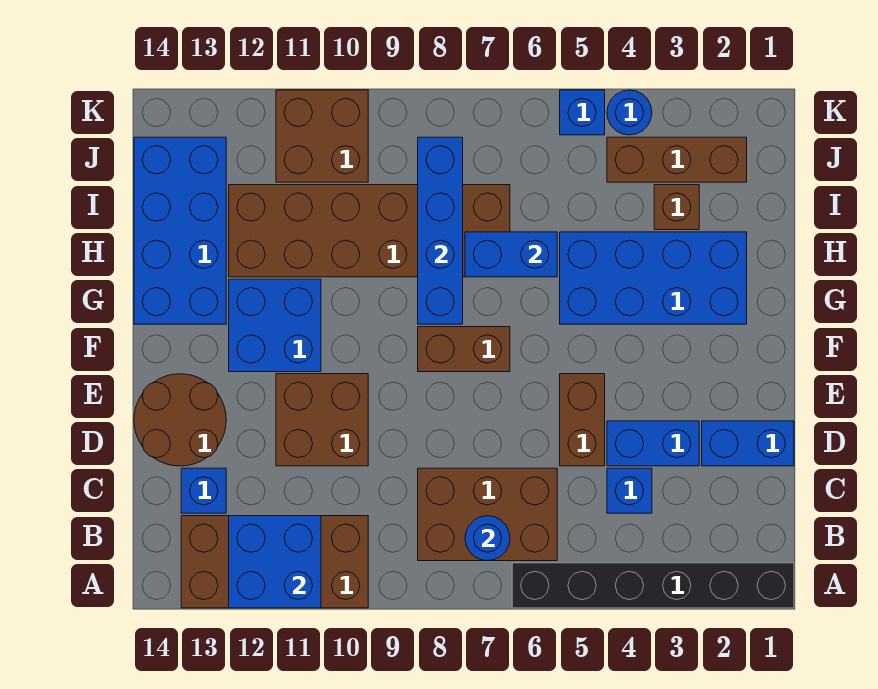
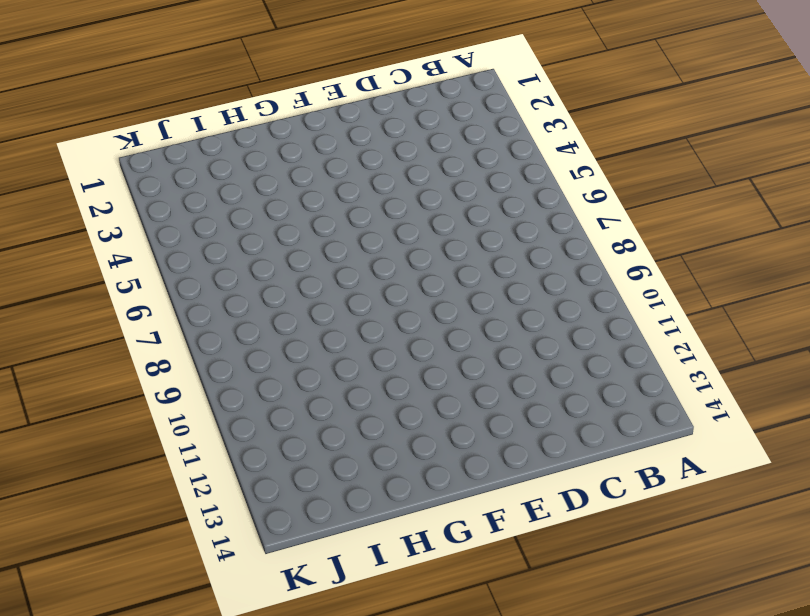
none -> black brick A1:A6 level 1
none -> brown brick A10:B13 level 1
none -> brown brick B6:C8 level 1

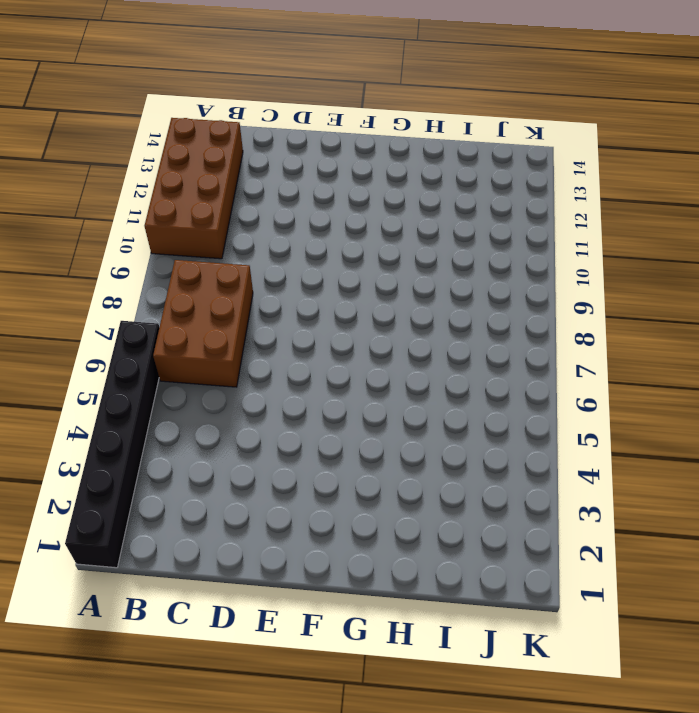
none -> blue brick C4 level 1
none -> blue brick C13 level 1
none -> blue brick D1:D2 level 1

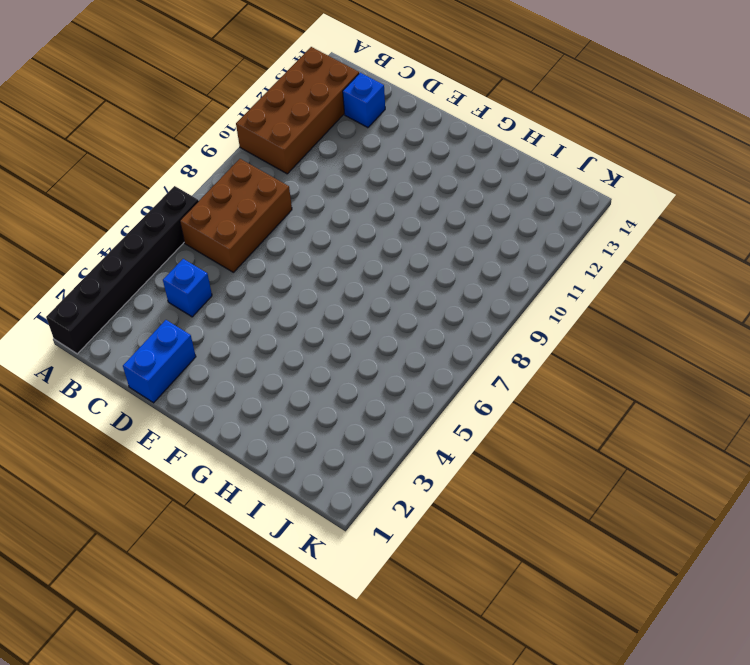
none -> blue brick D3:D4 level 1
none -> brown brick D5:E5 level 1
none -> brown brick D10:E11 level 1

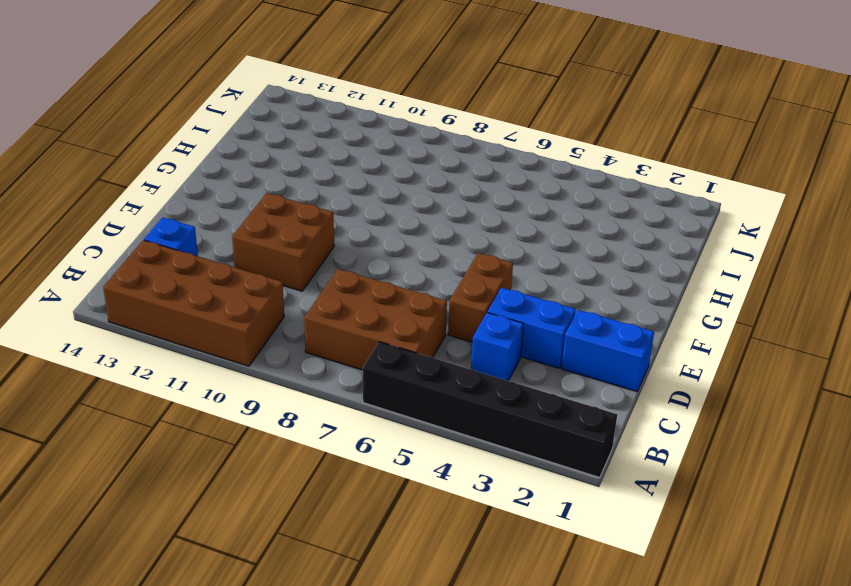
none -> brown round brick D13:E14 level 1
none -> brown brick F7:F8 level 1
none -> blue brick F11:G12 level 1

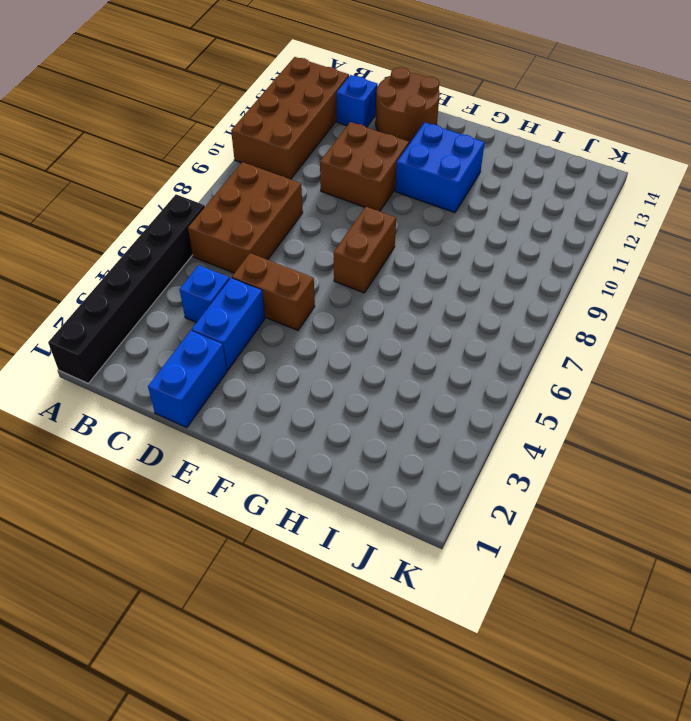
none -> blue brick G2:H5 level 1
none -> blue brick G13:J14 level 1
none -> brown brick H7:I12 level 1

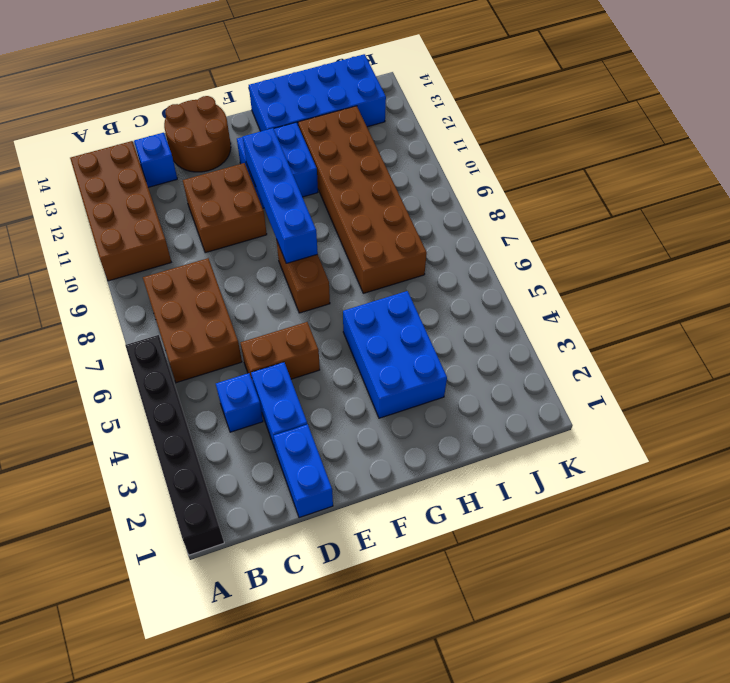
blue brick F8:F11 level 2 -> blue brick G8:J8 level 2
blue brick G3:H5 level 1 -> blue brick G2:H5 level 1
none -> brown brick I3 level 1
none -> brown brick J2:J4 level 1
none -> brown brick J10:K11 level 1

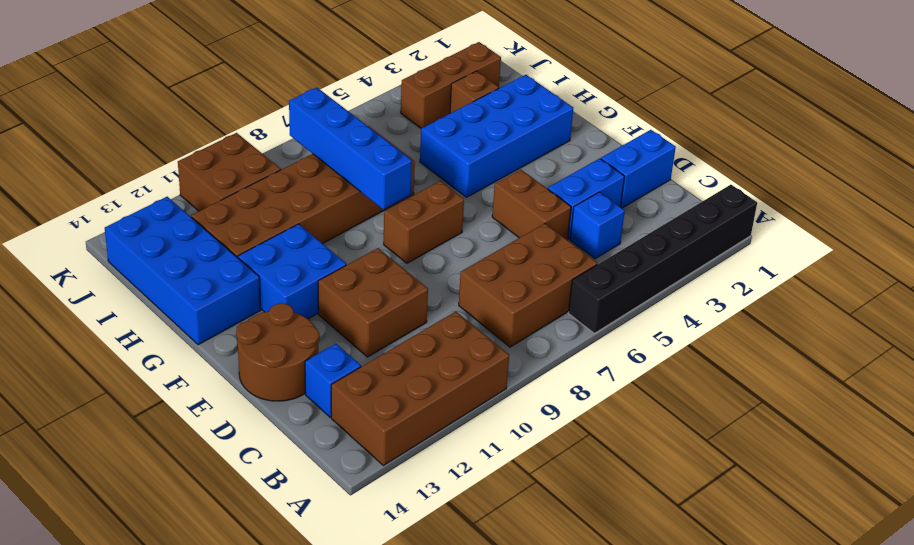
none -> blue round brick K4 level 1
none -> blue brick K5 level 1
none -> blue brick A11:B12 level 2

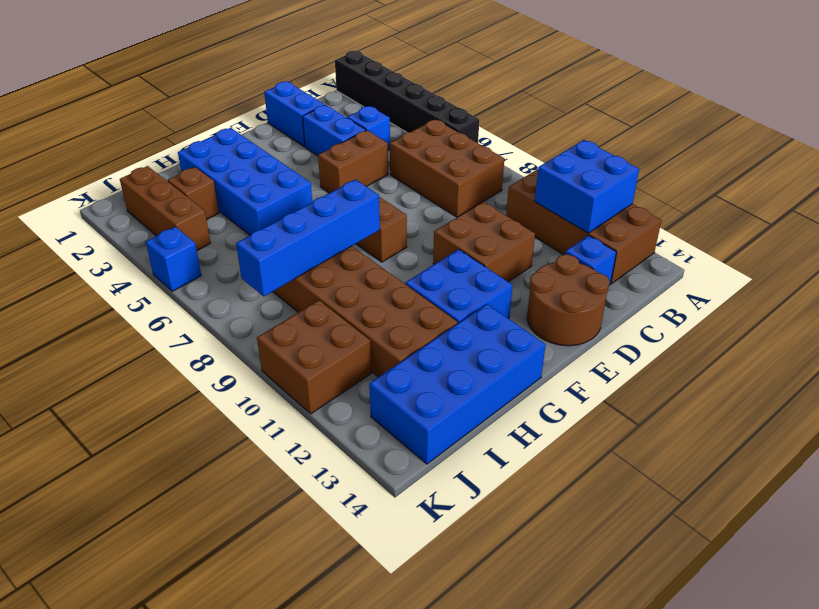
none -> blue round brick K4 level 1
none -> blue round brick B7 level 2
none -> blue brick H6:H7 level 2

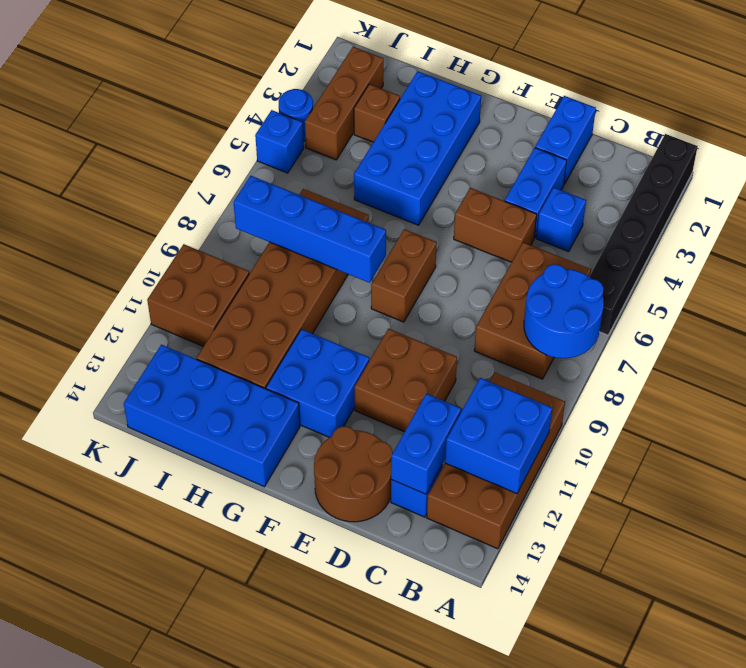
blue round brick A7:B8 level 2 -> blue round brick B7 level 2
blue brick C12:C13 level 2 -> blue brick H6:H7 level 2

